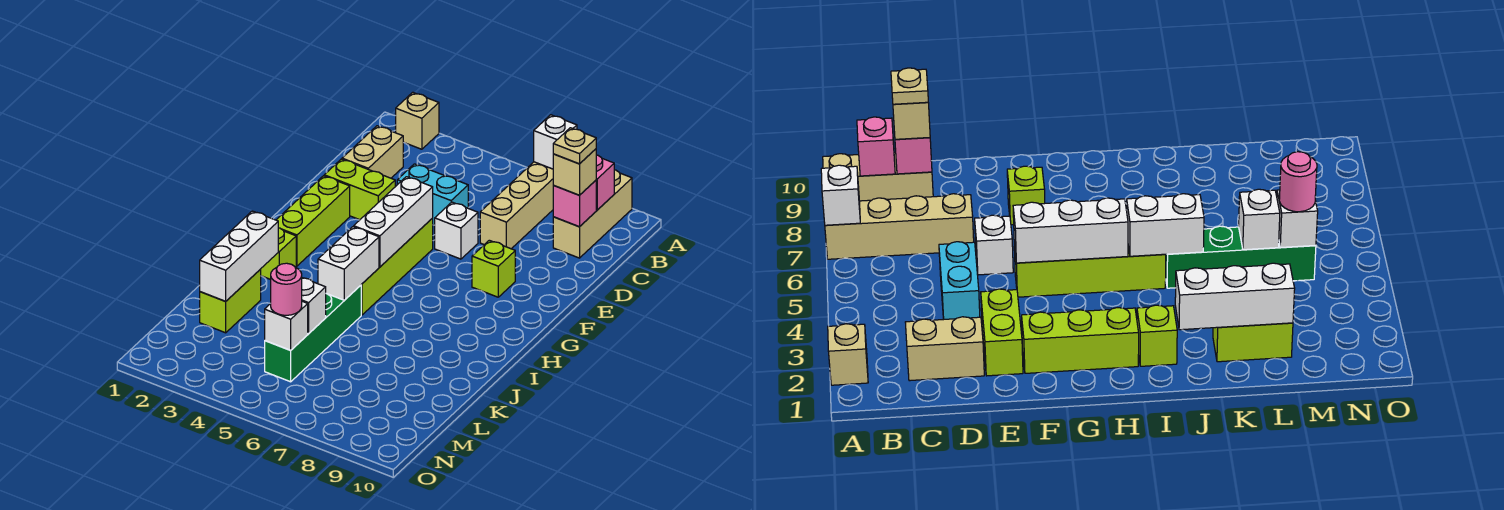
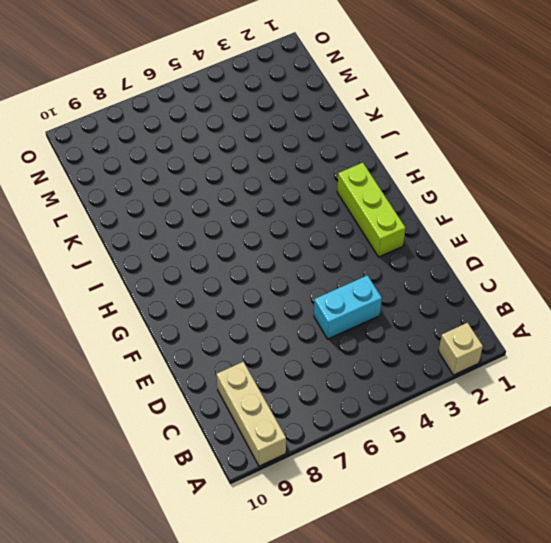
none -> tan brick A7:D7 level 1
none -> tan brick C2:D2 level 1
none -> lime brick E2:E3 level 1

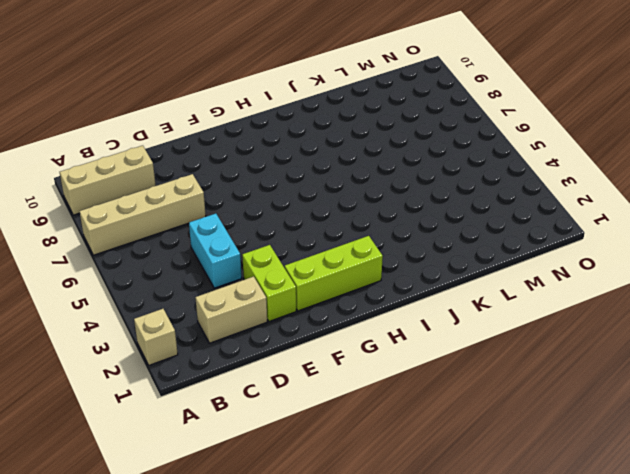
none -> white brick E6 level 1
none -> lime brick F5:I5 level 1
none -> lime brick F8 level 1

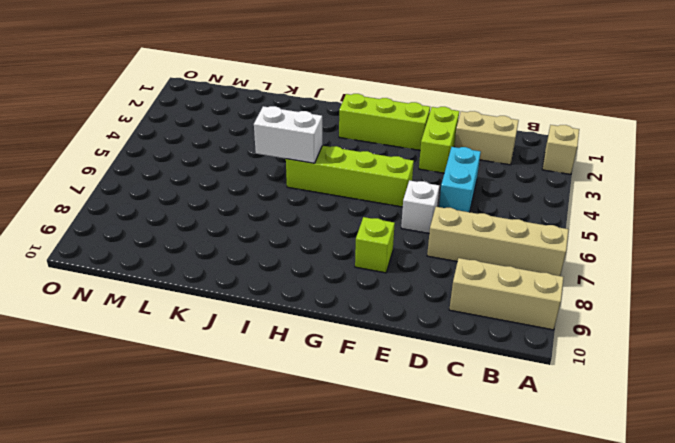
none -> lime brick I2 level 1
none -> green brick J5:M5 level 1
none -> lime brick K2:L2 level 1

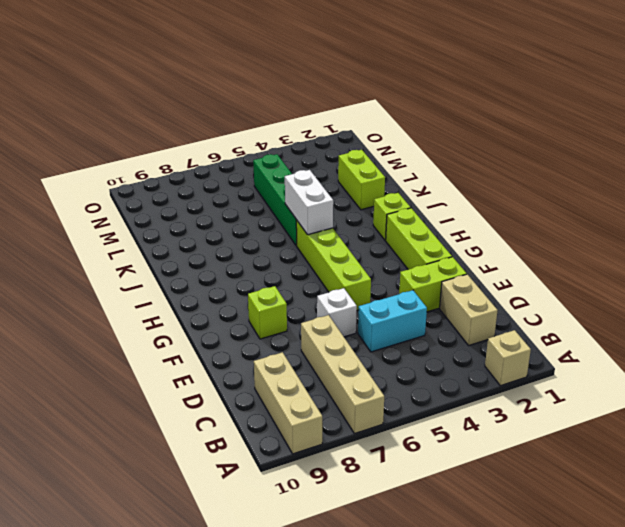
none -> white brick A7 level 2
none -> pink brick B9 level 2
none -> pink brick C9 level 2

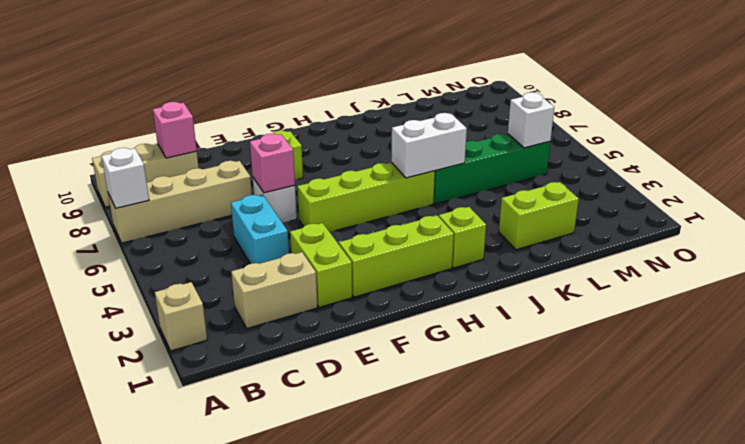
pink brick E6 level 2 -> pink brick B9 level 2
none -> white brick F5:H5 level 2
none -> white brick J2:L2 level 2
none -> white brick L5 level 2

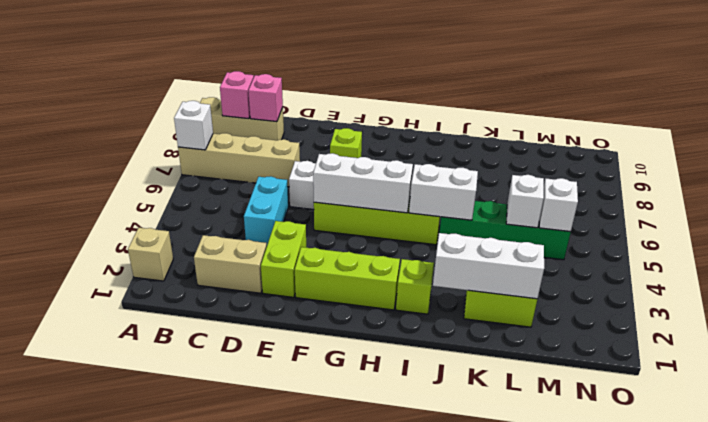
none -> tan brick C9 level 3
none -> pink round brick M5 level 3
none -> tan plate C9 level 4

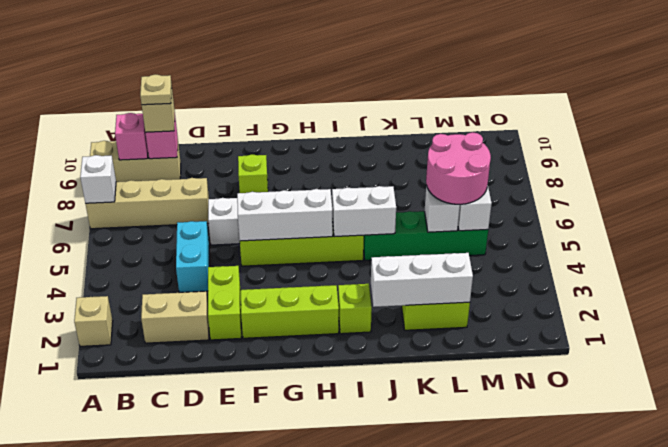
pink round brick L5:M6 level 3 -> pink round brick M5 level 3

